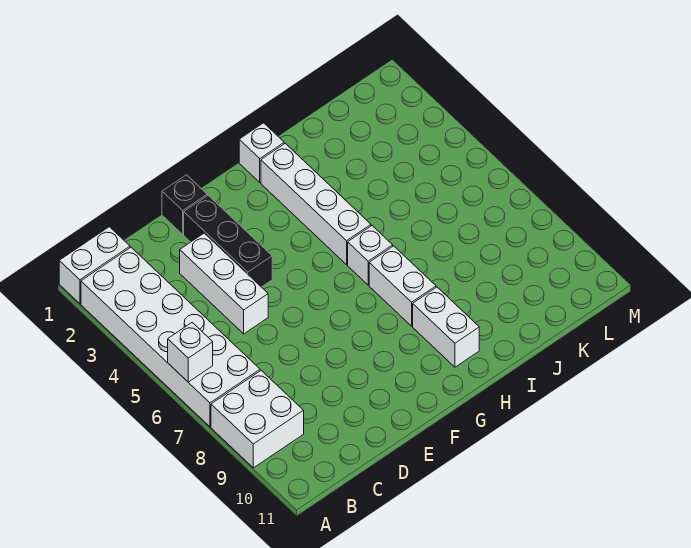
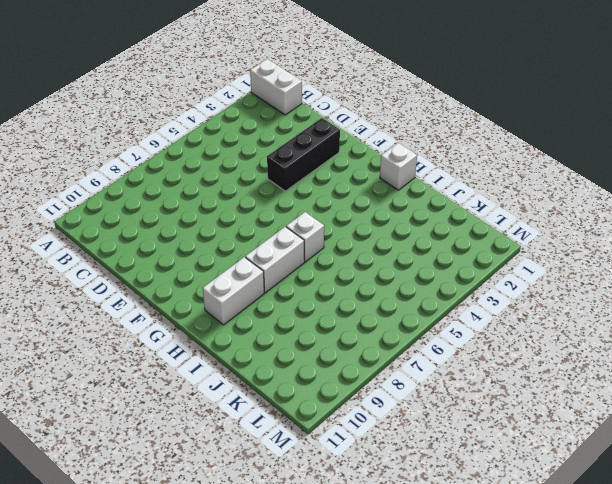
none -> white brick A2:B7 level 1
none -> white brick A8:B9 level 1
none -> white brick D3:D5 level 1

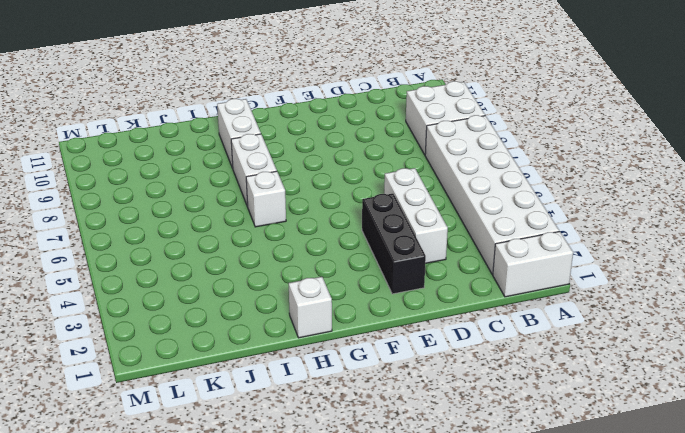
none -> black brick E1 level 1
none -> white brick H2:H5 level 1
none -> white brick A6 level 2

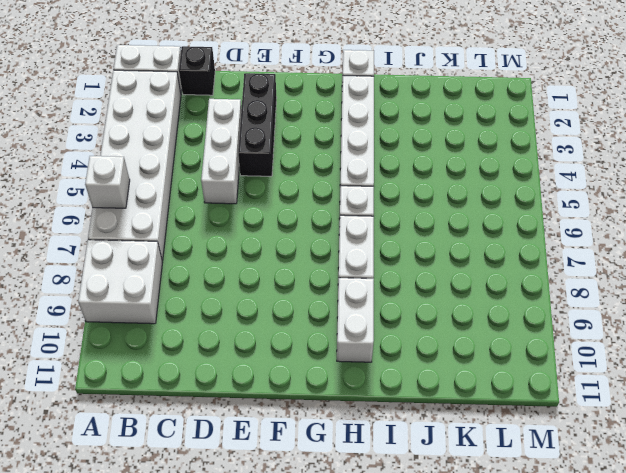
black brick C1 level 1 -> black brick E1 level 1

